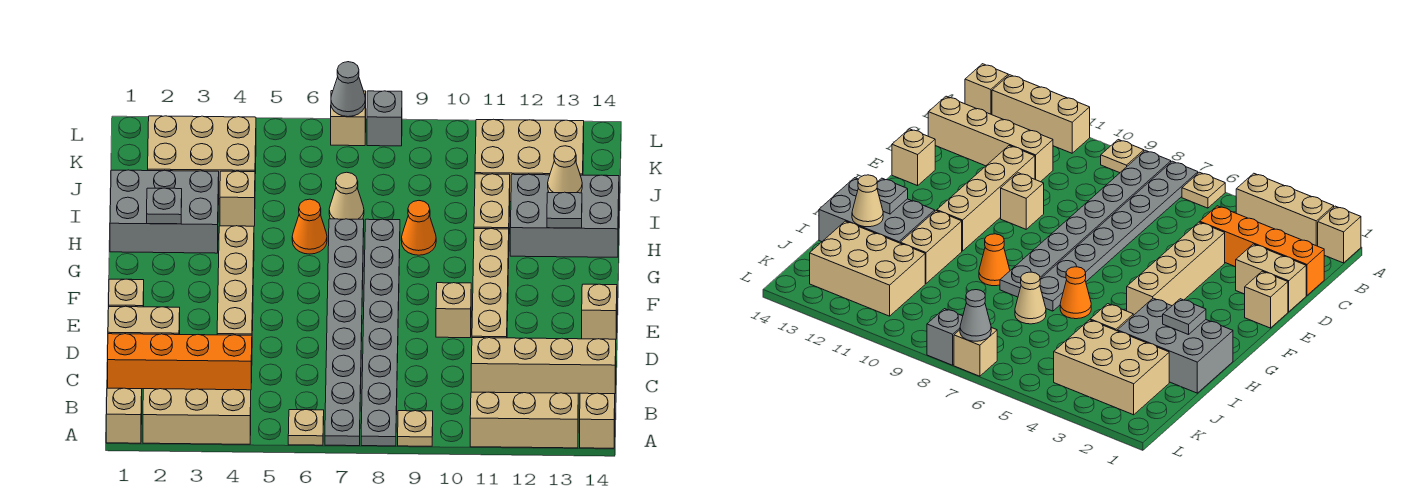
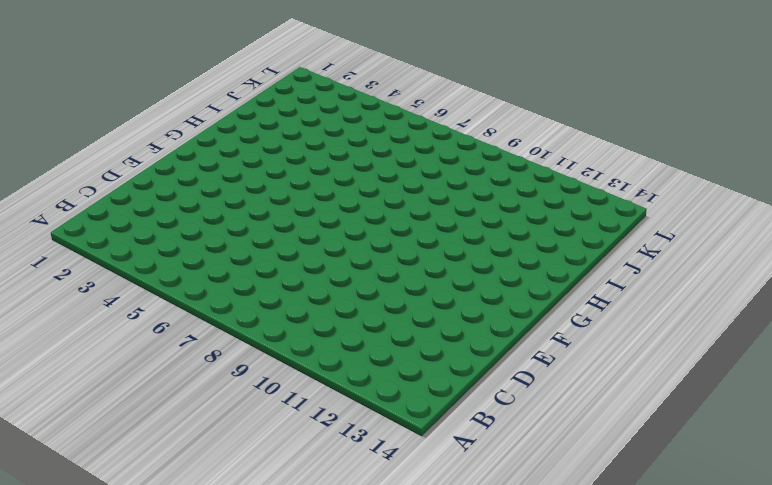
none -> tan brick A1 level 1
none -> tan brick A2:A4 level 1
none -> tan plate A6 level 1
none -> grey plate A7:H7 level 1

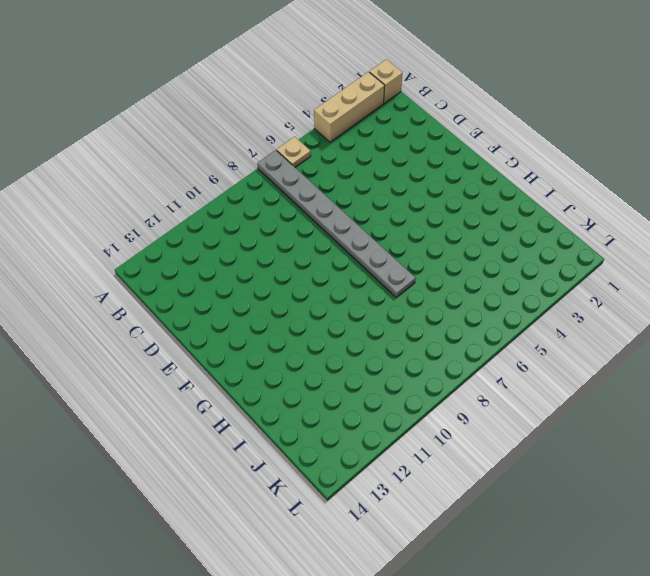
none -> grey plate A8:H8 level 1
none -> tan plate A9 level 1
none -> tan brick A11:A13 level 1
none -> tan brick A14 level 1

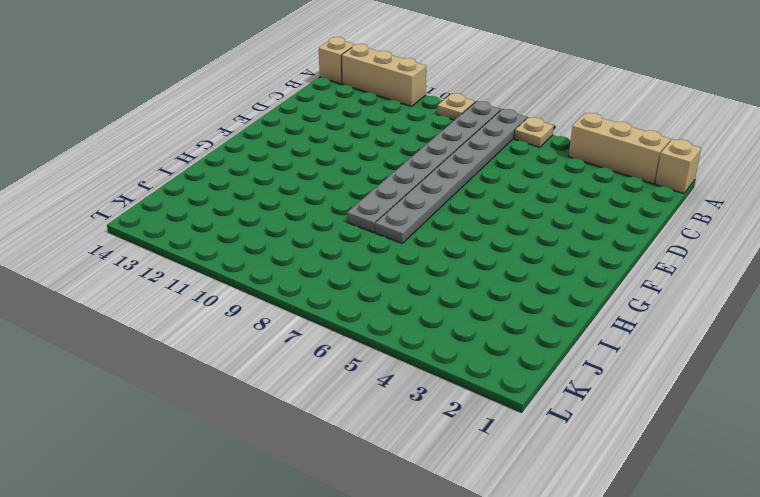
none -> orange brick C1:C4 level 1
none -> tan brick C11:C14 level 1
none -> tan brick D1:D2 level 1
none -> tan brick D4:G4 level 1

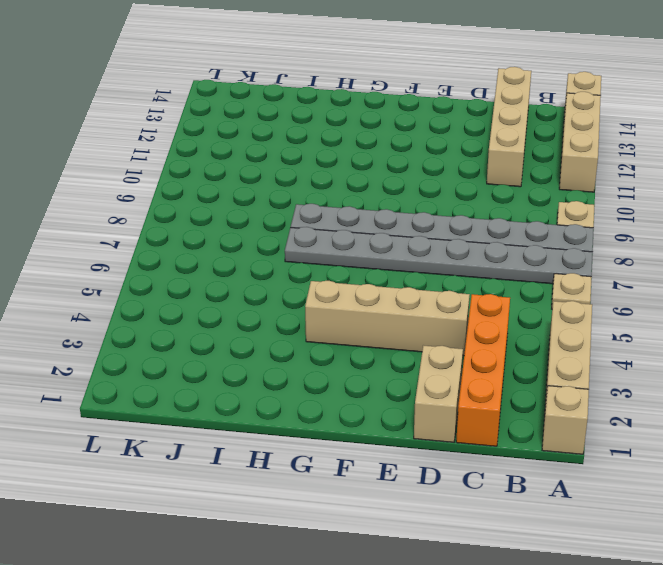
none -> tan brick D11:G11 level 1
none -> tan brick E1 level 1
none -> tan brick E10 level 1
none -> tan brick E14 level 1

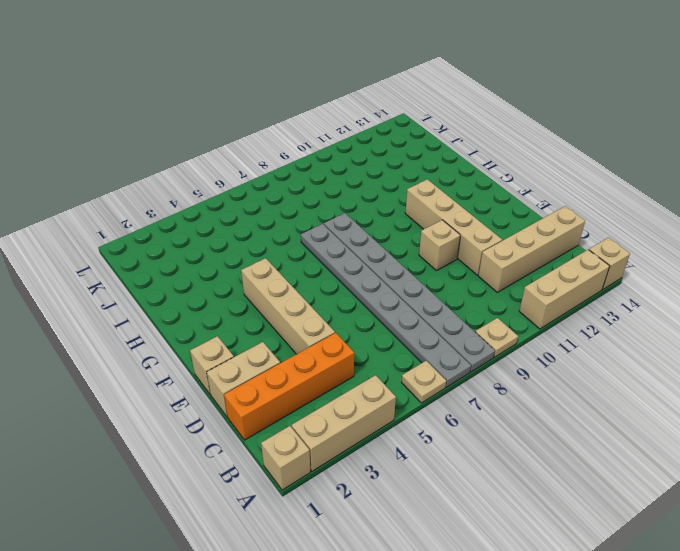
none -> tan brick E14 level 1
none -> grey brick H1:I3 level 1
none -> orange cone H6 level 1
none -> orange cone H9 level 1

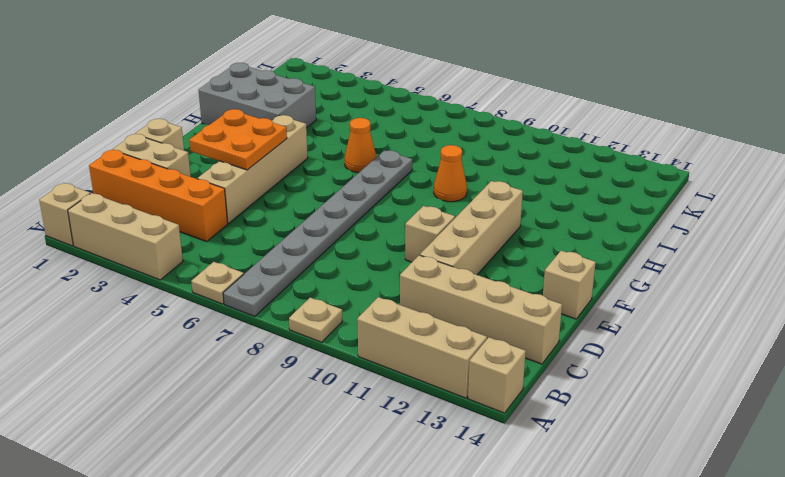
orange plate E3:F4 level 2 -> none
none -> grey plate A8:H8 level 1
none -> tan brick H11:I11 level 1
none -> grey brick H12:I14 level 1
none -> tan brick I4 level 1

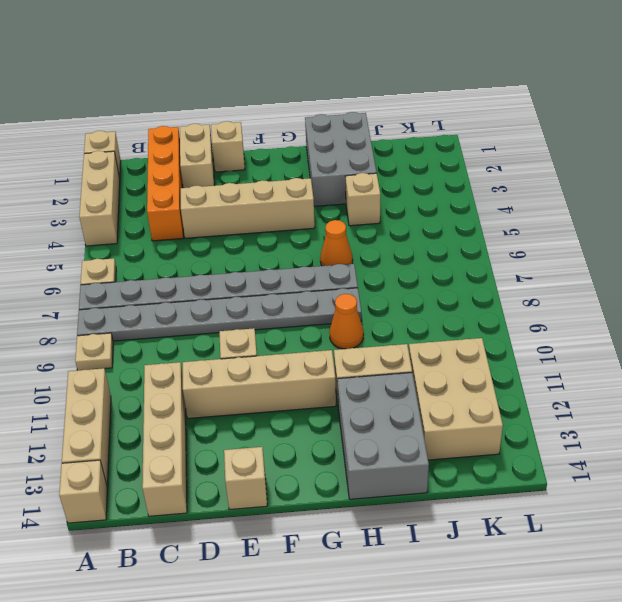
none -> tan cone I7 level 1
none -> tan brick J2:K4 level 1
none -> tan brick L7 level 1
none -> grey brick L8 level 1

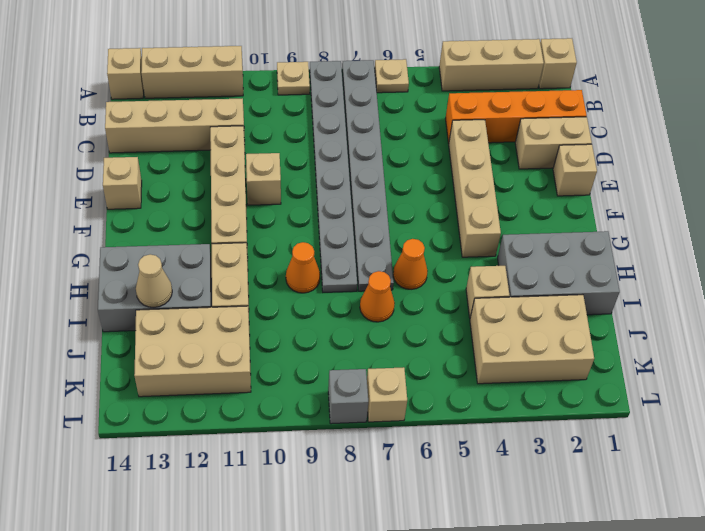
orange cone I7 level 1 -> tan cone I7 level 1
none -> grey plate H2 level 2
none -> grey plate H13 level 2
none -> grey cone L7 level 2

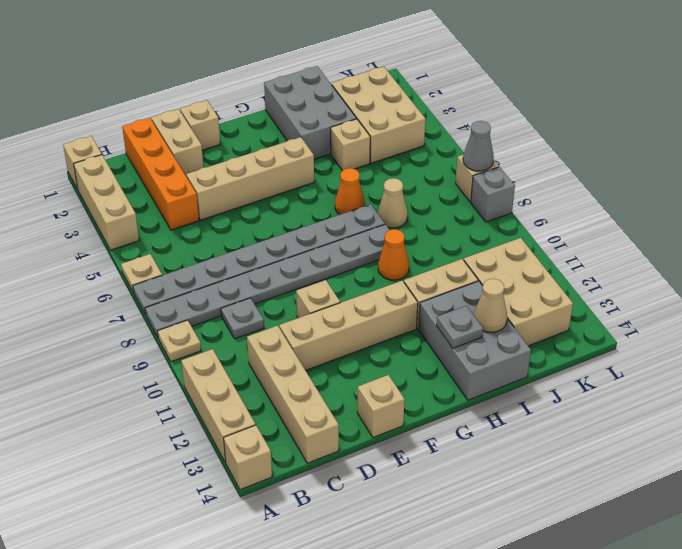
grey plate C9 level 1 -> grey plate H2 level 2

